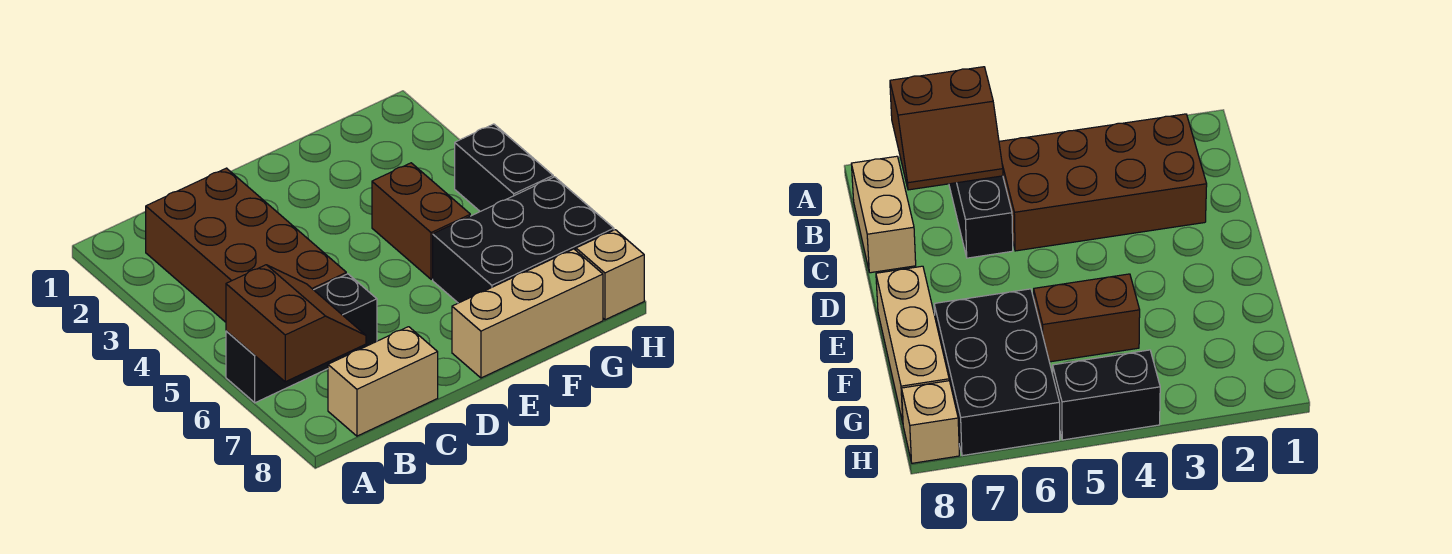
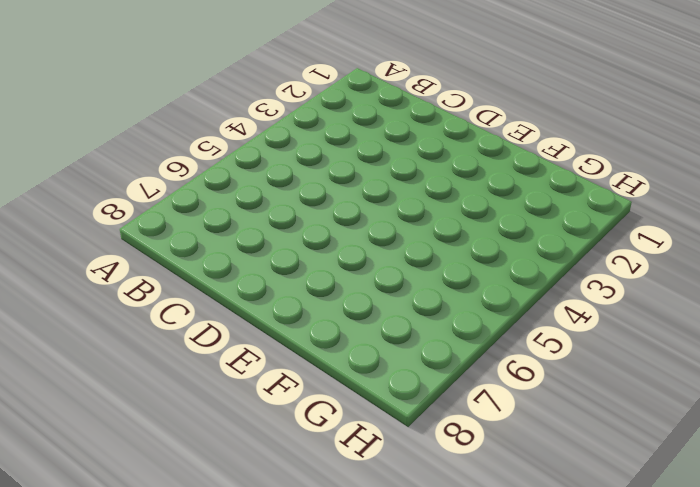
none -> black brick A6:C6 level 1
none -> brown brick B2:C5 level 1

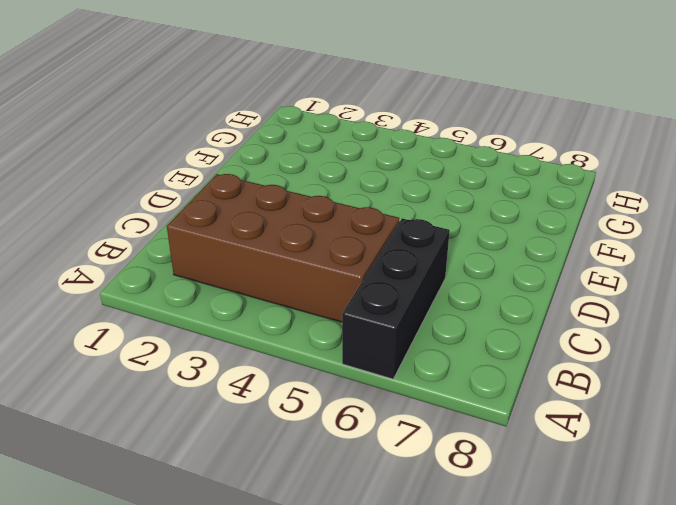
none -> tan brick B8:C8 level 1
none -> tan brick E8:G8 level 1

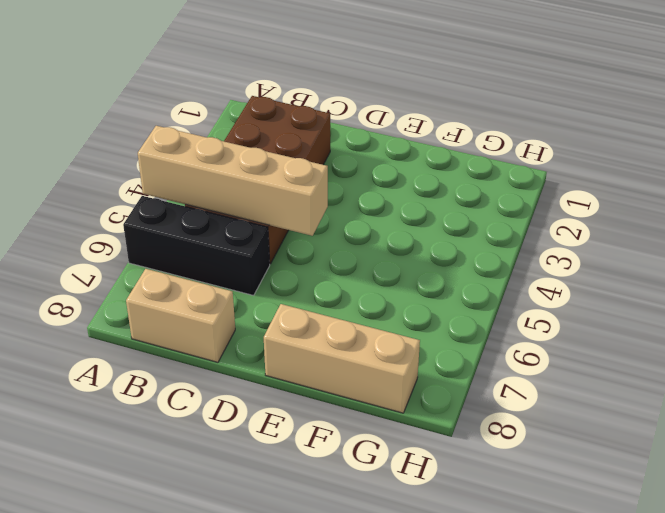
tan brick A5:D5 level 2 -> none
none -> brown brick F4:F5 level 1
none -> black brick F6:H7 level 1

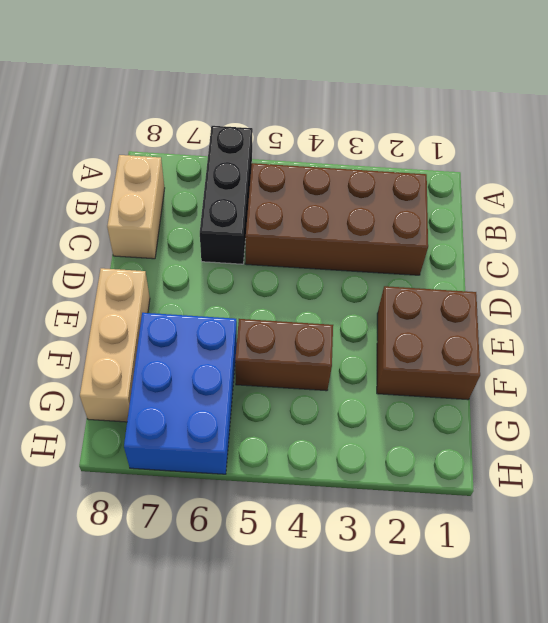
brown brick E1:F2 level 1 -> none
blue brick F6:H7 level 1 -> black brick F6:H7 level 1
none -> black brick H4:H5 level 1
none -> tan brick H8 level 1

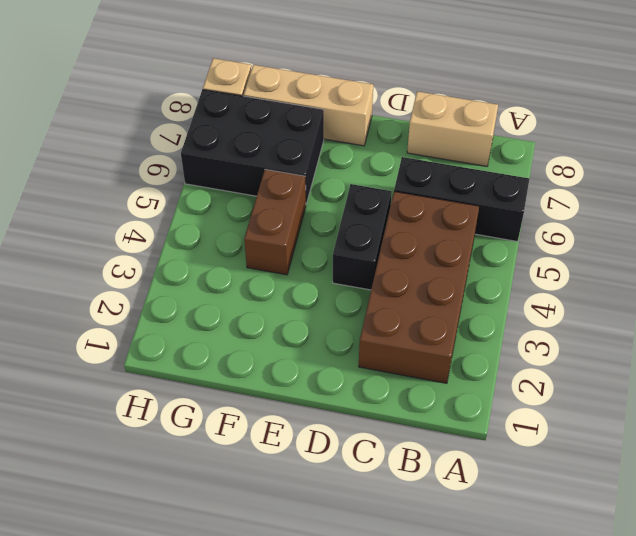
black brick D4:D5 level 1 -> black brick H4:H5 level 1
none -> brown slope A6:B7 level 2 top A

